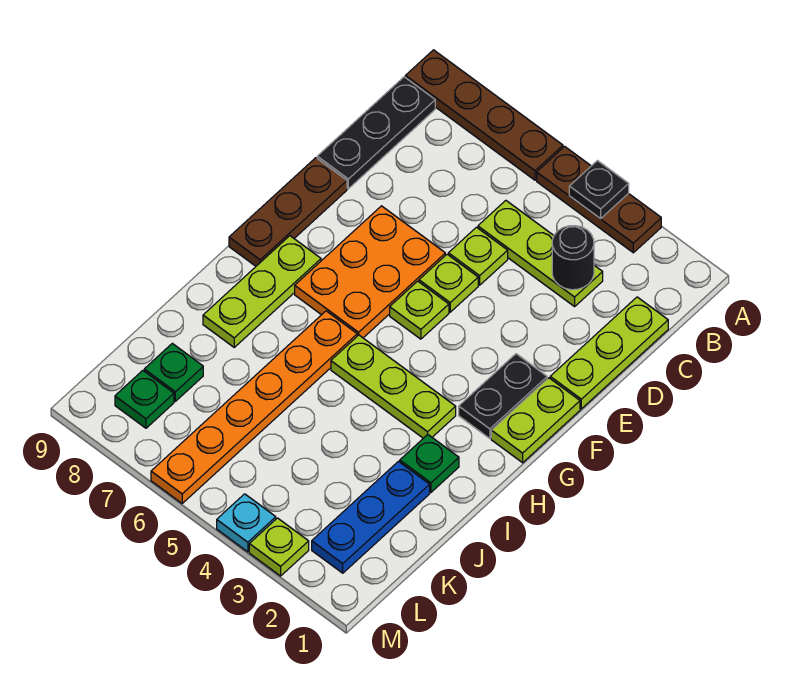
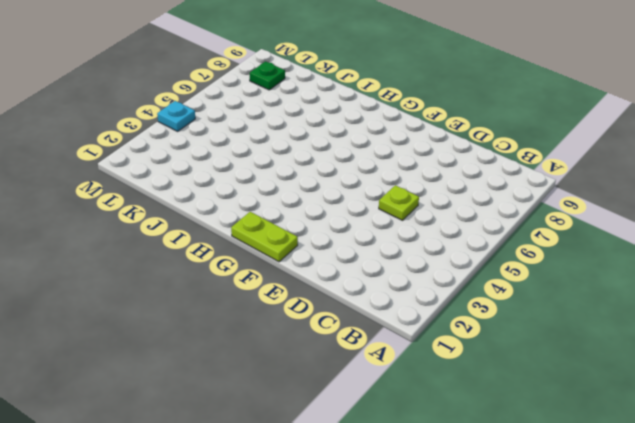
none -> brown plate A3:A5 level 1
none -> brown plate A6:A9 level 1
none -> black plate B9:D9 level 1

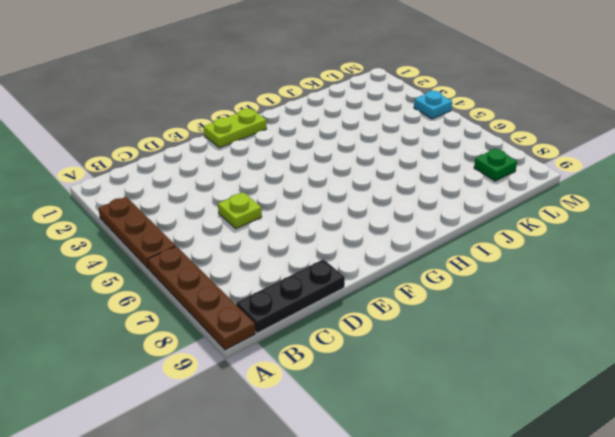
none -> lime plate C1:E1 level 1
none -> lime plate C3:C5 level 1
none -> lime plate E5 level 1

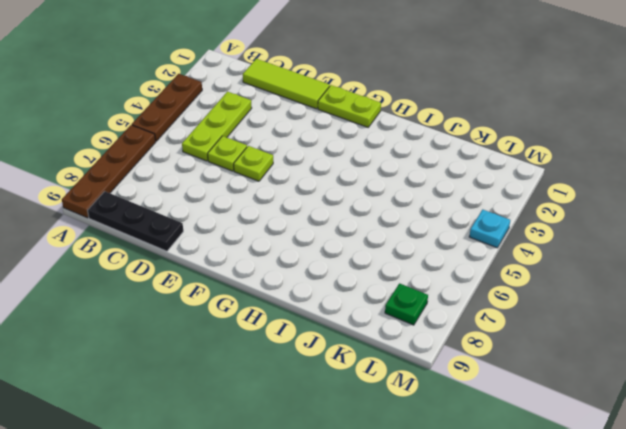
lime tile C1:E1 level 1 -> lime plate C1:E1 level 1
none -> orange plate E6:G7 level 1
none -> brown plate E9:G9 level 1
none -> black plate F2:G2 level 1

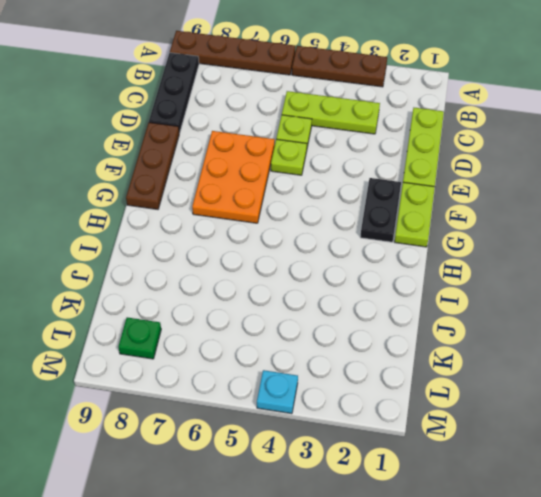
none -> lime plate F5 level 1
none -> lime plate G8:I8 level 1
none -> lime plate H3:H5 level 1

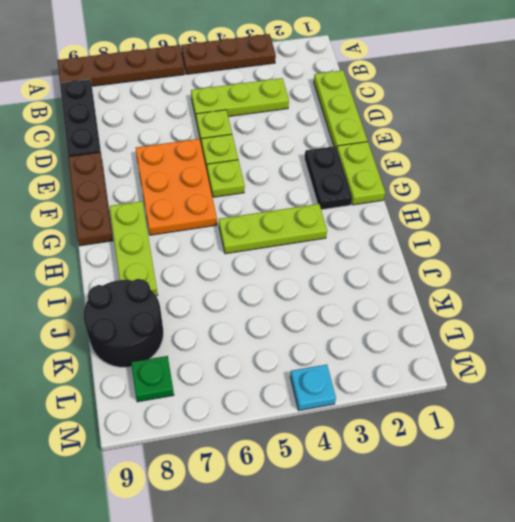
black round brick J8:K9 level 1 -> green plate K8 level 1
none -> orange plate H6:M6 level 1
none -> green plate I2 level 1
none -> blue plate J2:L2 level 1

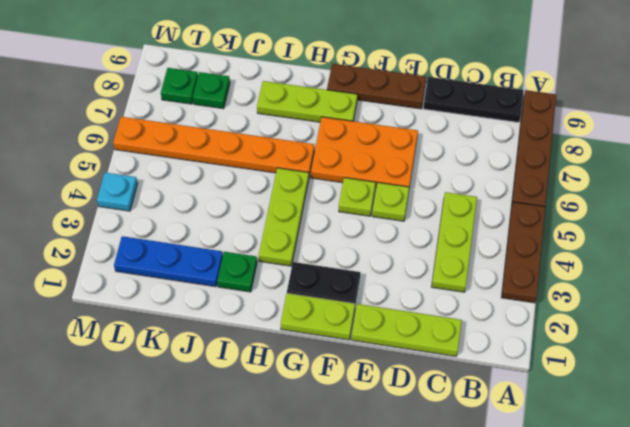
none -> lime plate D5 level 1
none -> lime plate M3 level 1
none -> black plate A4 level 2

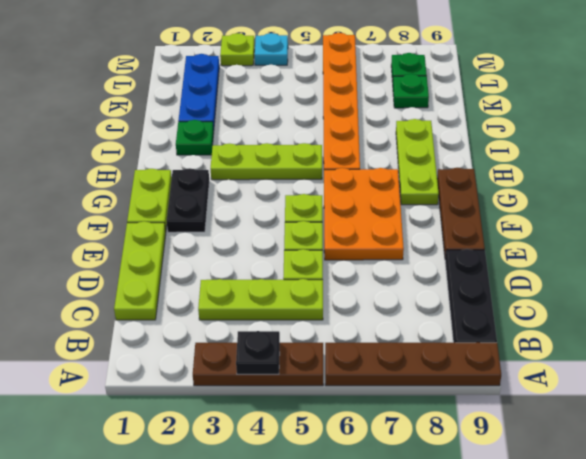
none -> black round brick C3 level 2

